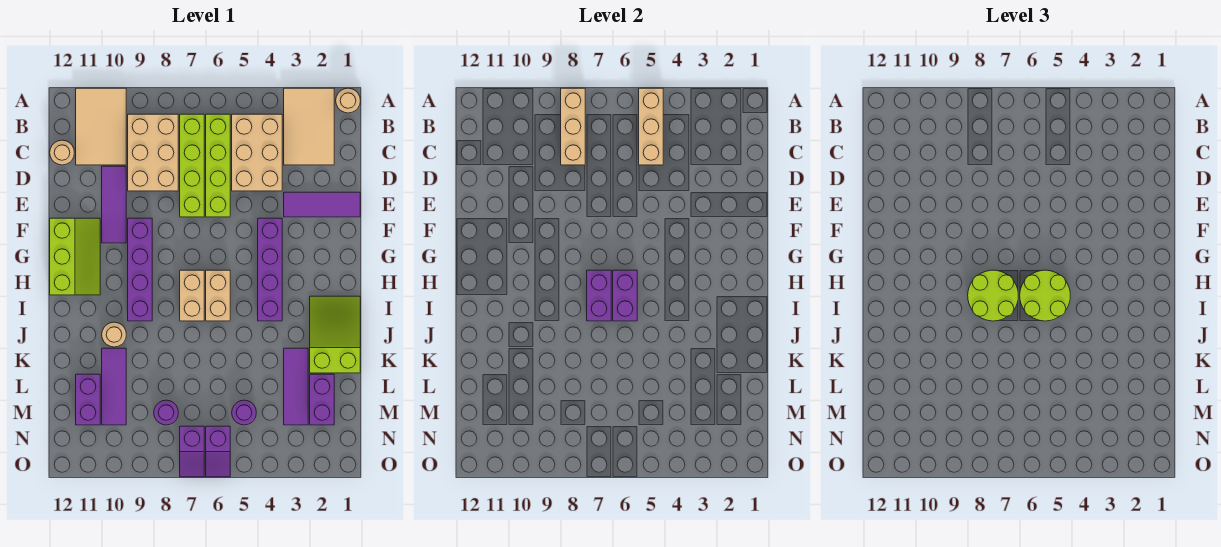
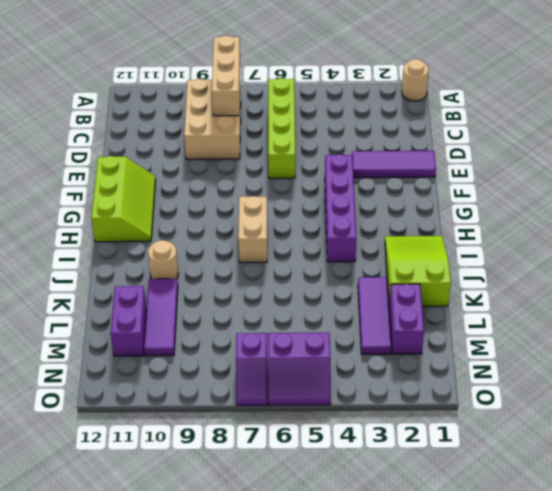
purple slope N5:O6 level 1 top N -> purple slope N6:O6 level 1 top N
none -> tan tile A2:C3 level 1
none -> tan tile A10:C11 level 1
none -> tan brick B4:D5 level 1
none -> lime brick B7:E7 level 1

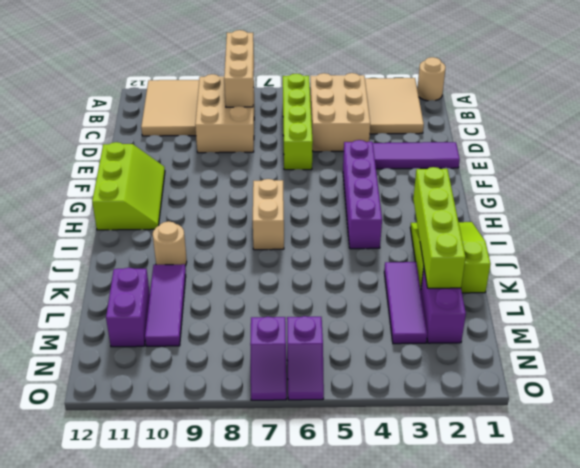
lime brick I2:L2 level 2 -> lime brick B7:E7 level 1
none -> tan round brick C12 level 1
none -> purple tile D10:F10 level 1
none -> purple brick F9:I9 level 1
none -> tan brick H6:I6 level 1

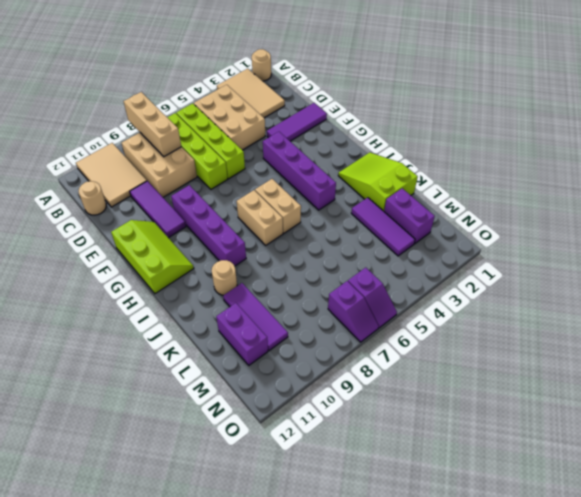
none -> purple round brick M5 level 1
none -> purple round brick M8 level 1
none -> tan brick A5:C5 level 2
none -> purple brick H6:I6 level 2

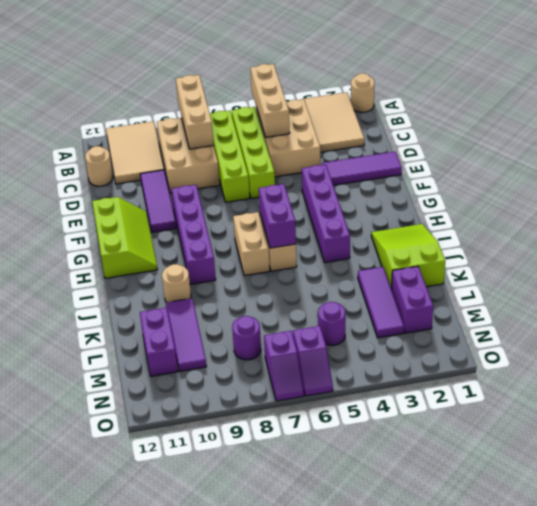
none -> purple brick H7:I7 level 2
none -> lime round brick H5:I6 level 3
none -> lime round brick H7:I8 level 3

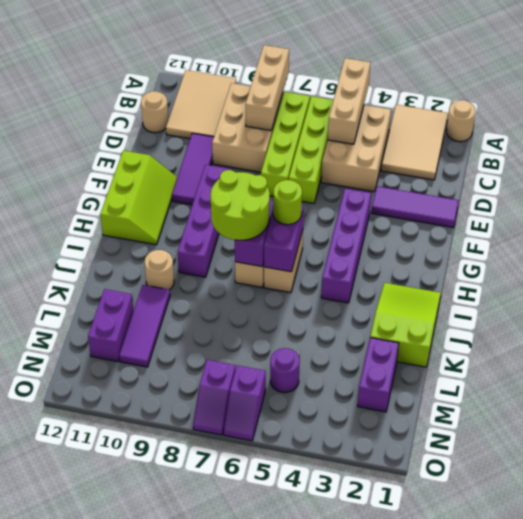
lime round brick H6 level 3 -> lime round brick H5:I6 level 3
none -> purple tile K3:M3 level 1
none -> purple round brick M8 level 1

